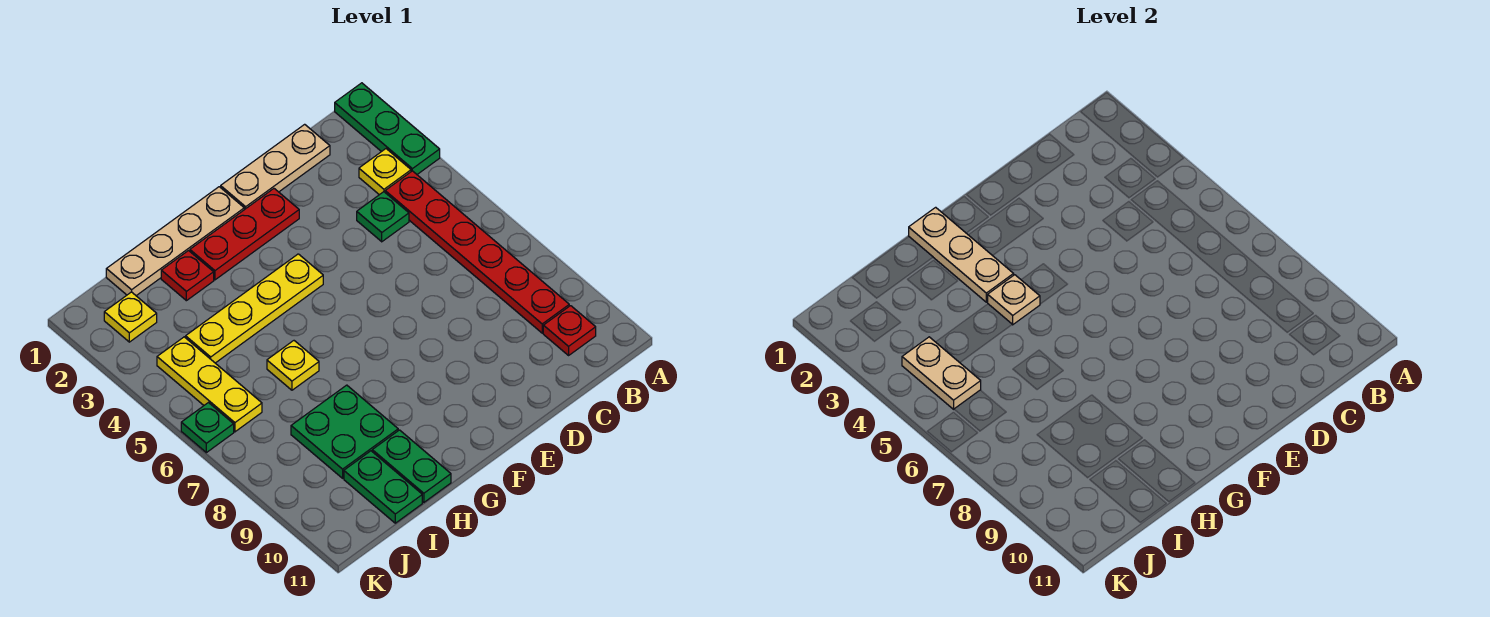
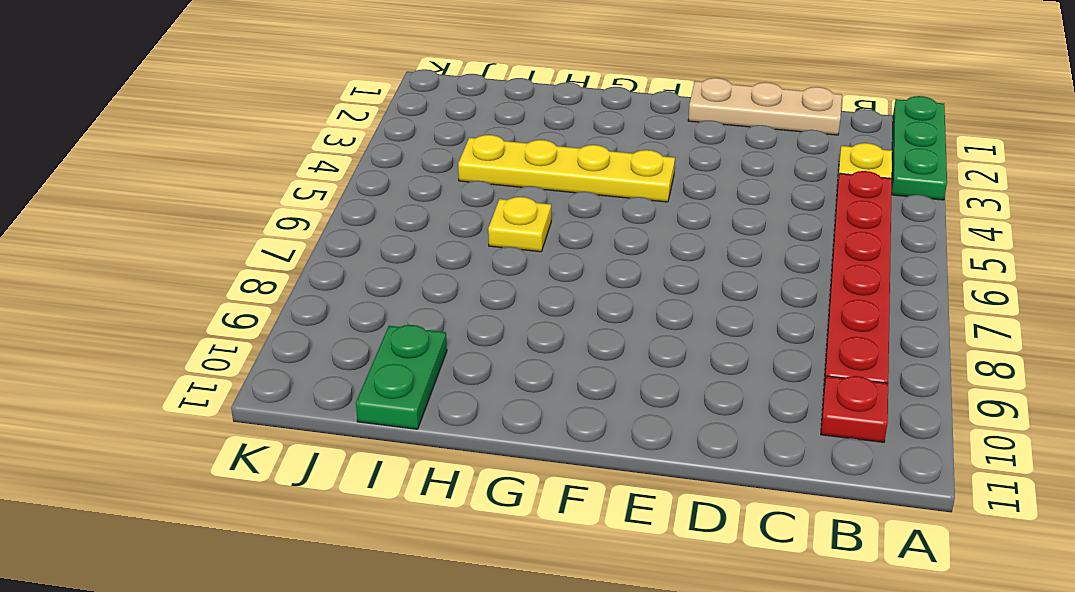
none -> green plate C4 level 1
none -> red plate E2:G2 level 1
none -> tan plate F1:I1 level 1

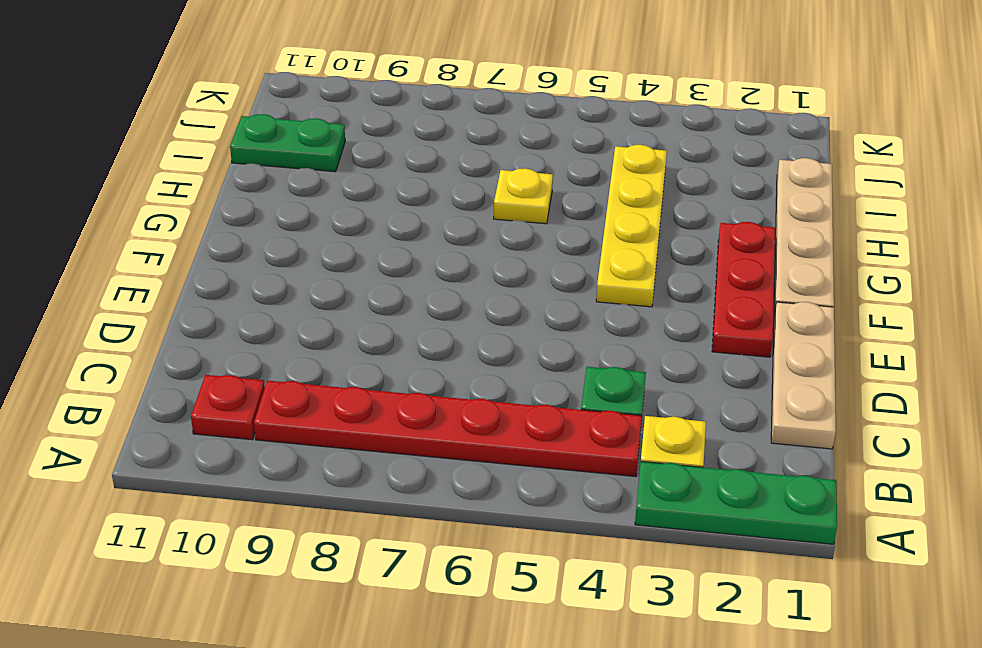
none -> red plate H2 level 1
none -> green plate H8:I9 level 1
none -> green plate H10:H11 level 1

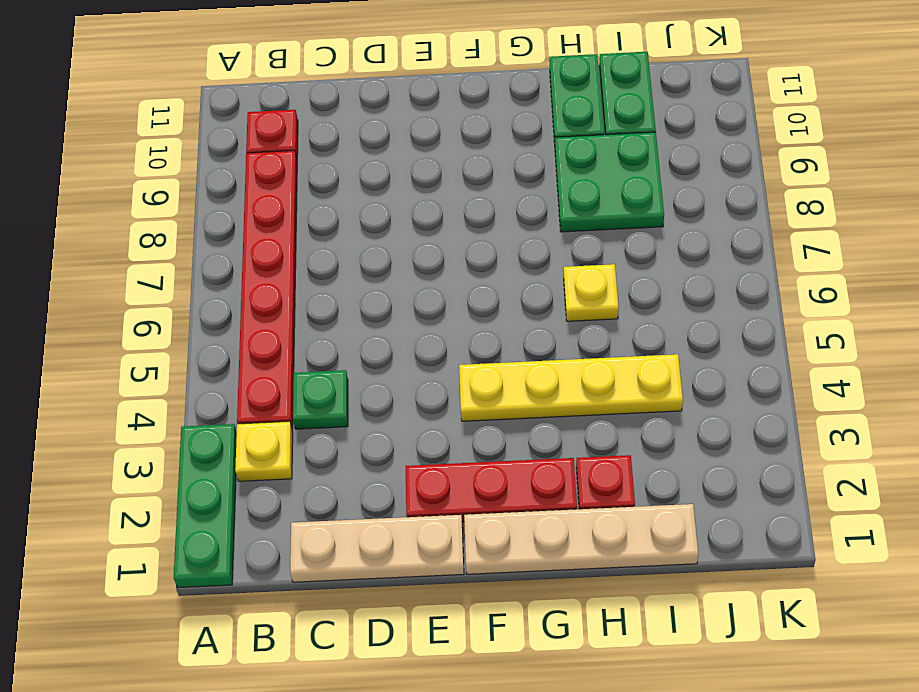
none -> yellow plate J2 level 1
none -> yellow plate J4:J6 level 1
none -> green plate K6 level 1

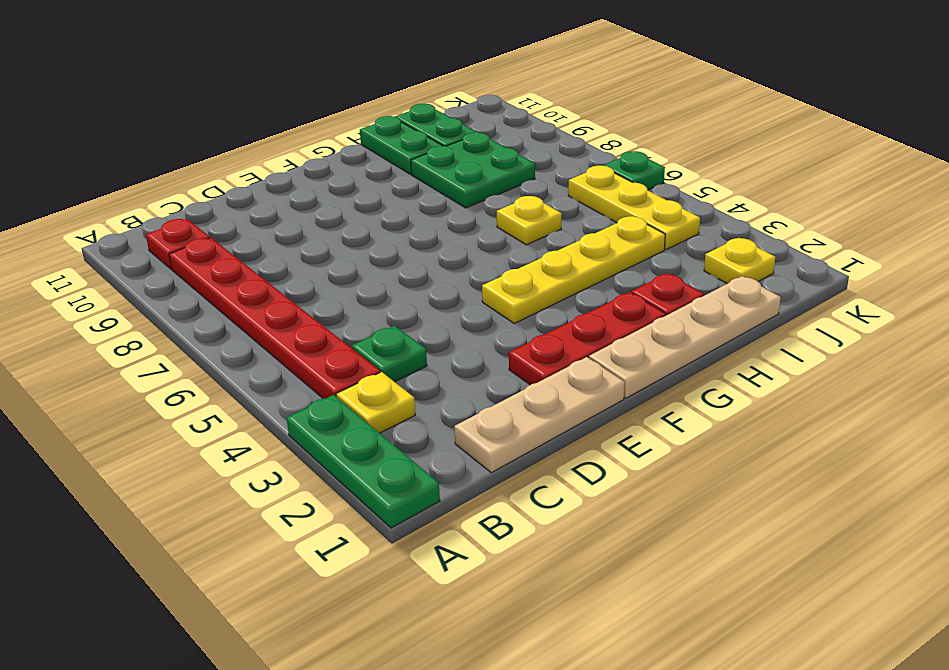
none -> tan plate G1:G3 level 2
none -> tan plate G4 level 2
none -> tan plate J4:J5 level 2

